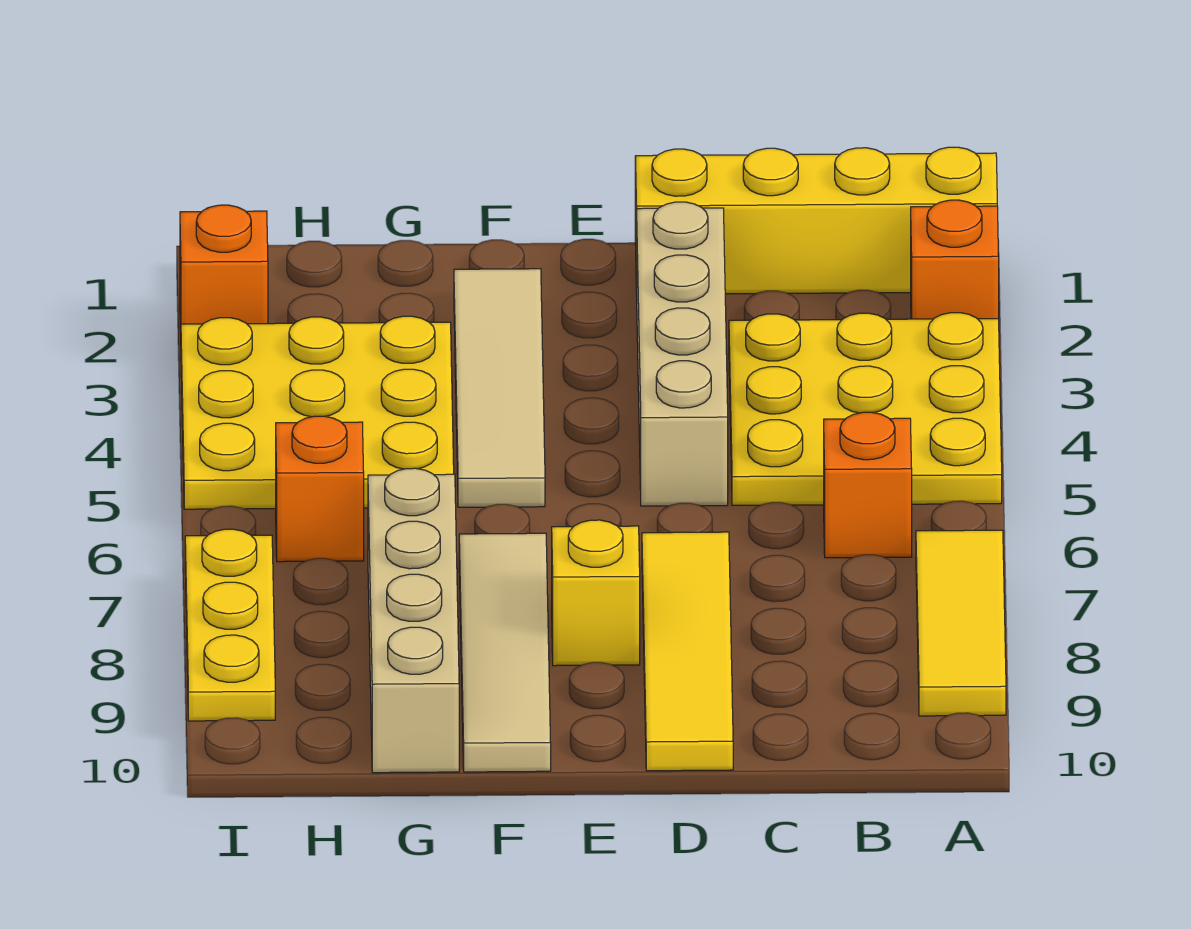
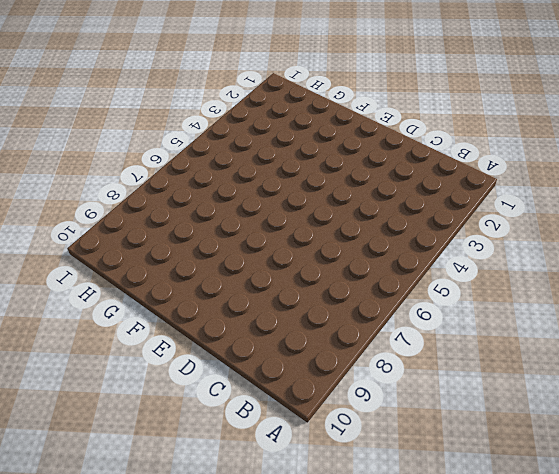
none -> yellow brick A1:D1 level 1
none -> orange brick A2 level 1
none -> yellow plate A3:C5 level 1

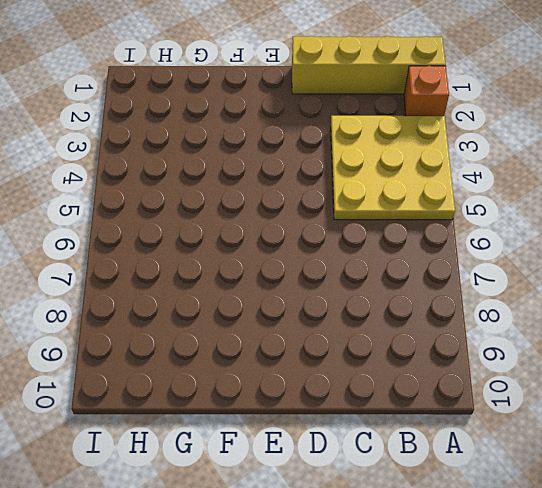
none -> yellow tile A7:A9 level 1
none -> orange brick B6 level 1
none -> tan brick D2:D5 level 1

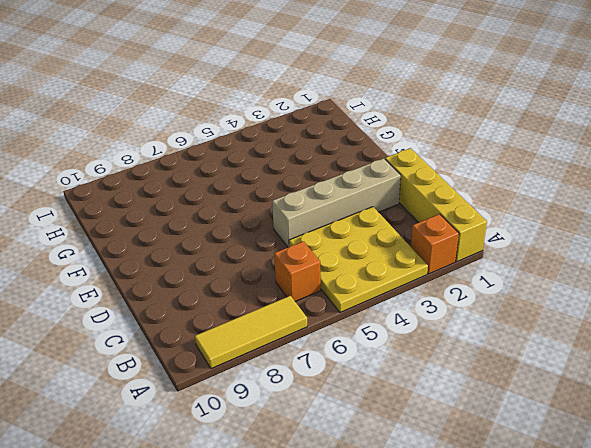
none -> yellow tile D7:D10 level 1
none -> yellow brick E8 level 1
none -> tan tile F2:F5 level 1

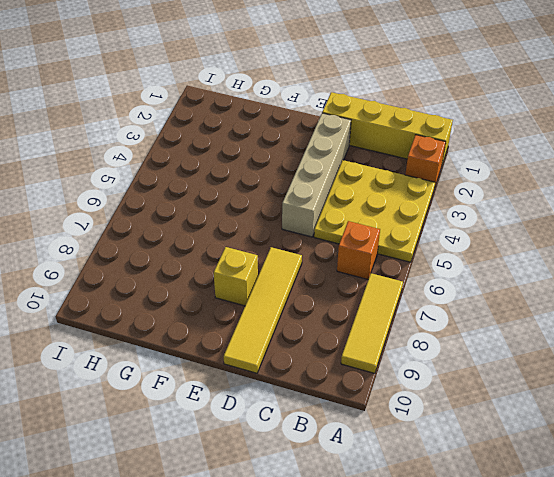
none -> tan tile F2:F5 level 1
none -> tan tile F7:F10 level 1
none -> yellow plate G3:I5 level 1

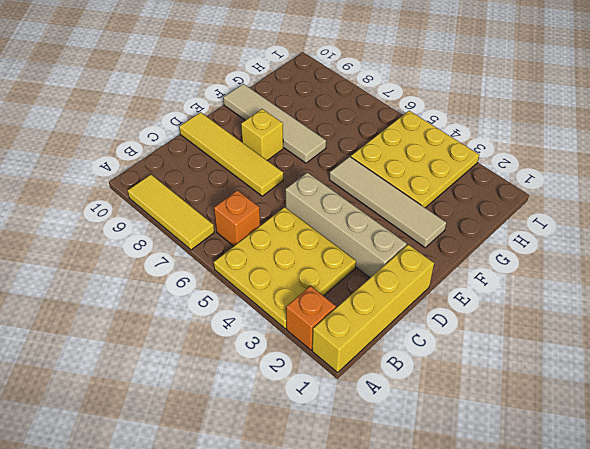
none -> tan brick G7:G10 level 1
none -> orange brick H6 level 1
none -> orange brick I2 level 1

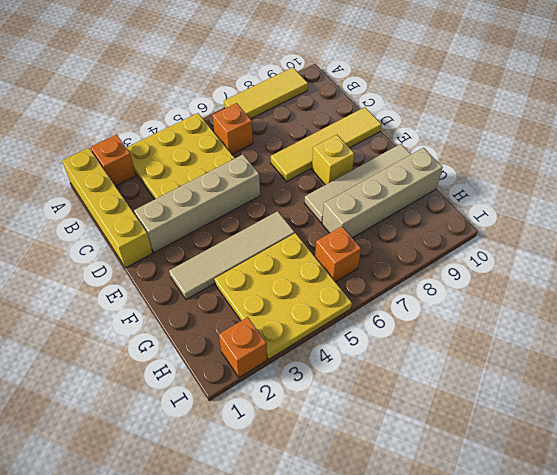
none -> yellow plate I7:I9 level 1

